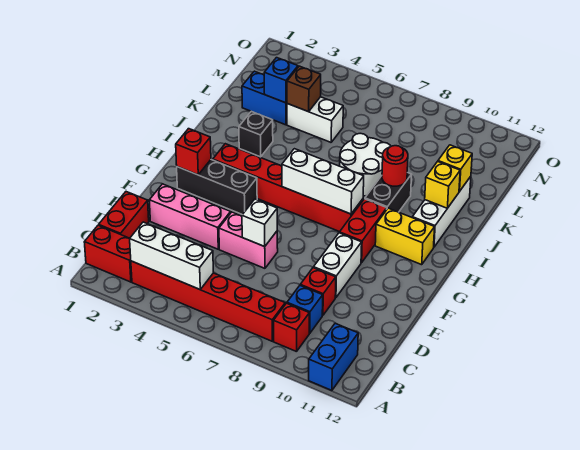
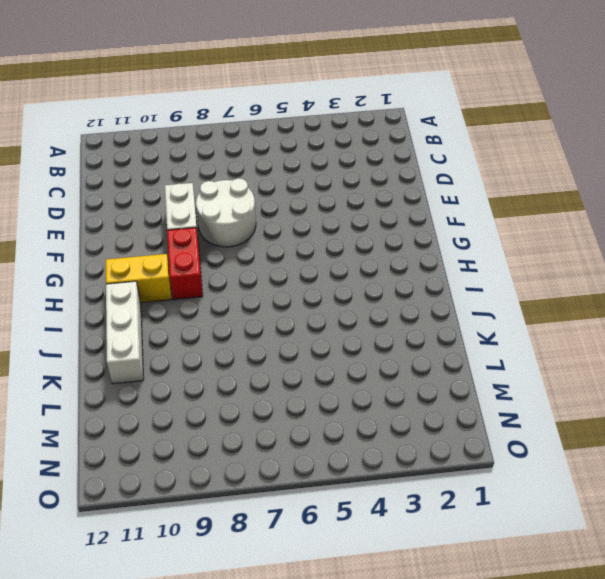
white round brick E7:F8 level 1 -> white round brick J7:K8 level 1
none -> blue brick A11:B11 level 1
none -> red brick B1:B2 level 1
none -> red brick B3:B8 level 1

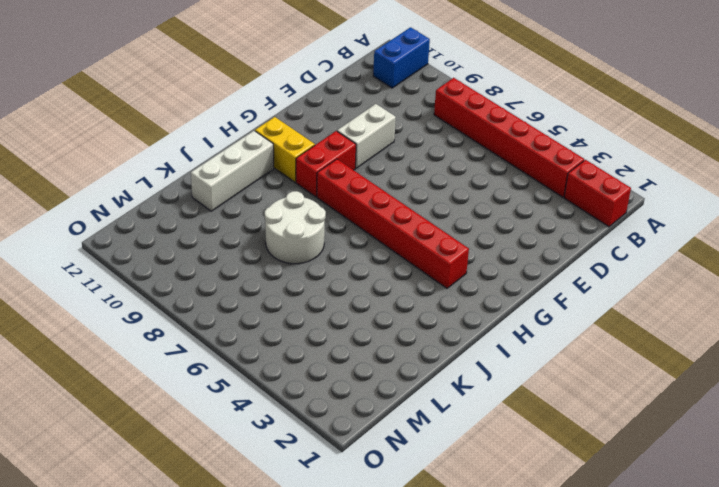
none -> red brick B9 level 1
none -> red brick C1:D1 level 1
none -> blue brick C9 level 1

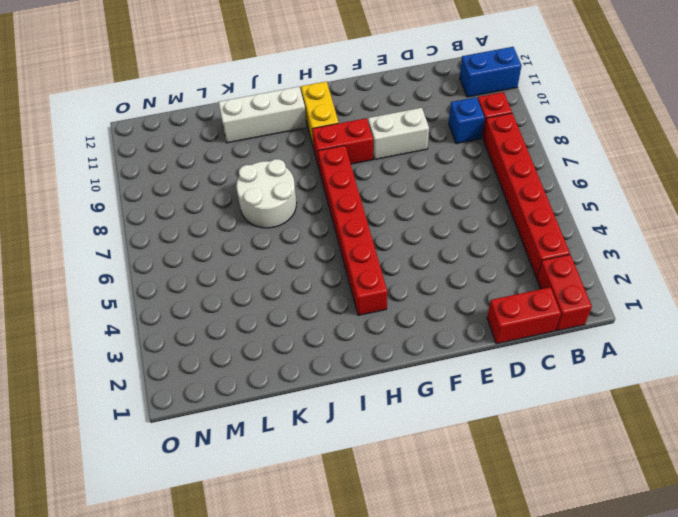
none -> red brick D9 level 1
none -> pink brick E2:E4 level 1
none -> pink brick E5:E6 level 1

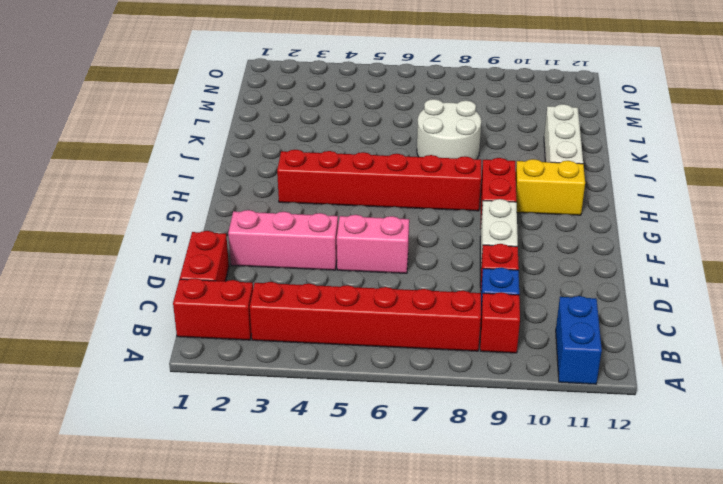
none -> black brick G2:G4 level 1
none -> black brick I9:J9 level 1
none -> black brick J3 level 1

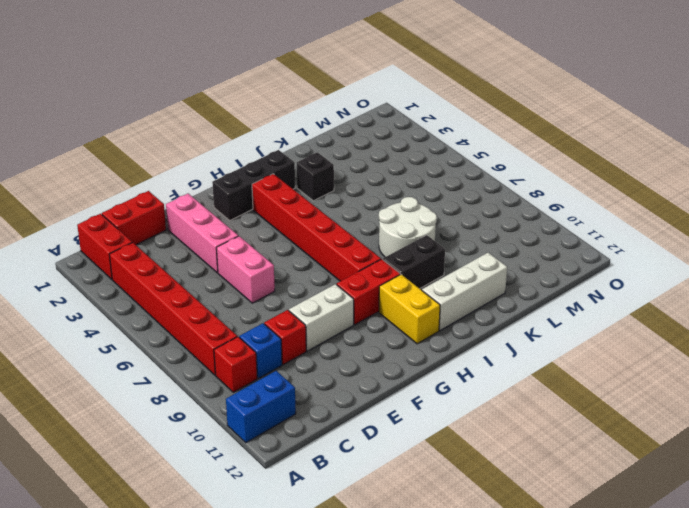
black brick G2:I2 level 1 -> black brick G2:G4 level 1
none -> blue brick L2:L3 level 1
none -> white brick L4:L5 level 1
none -> white brick B3:B5 level 2

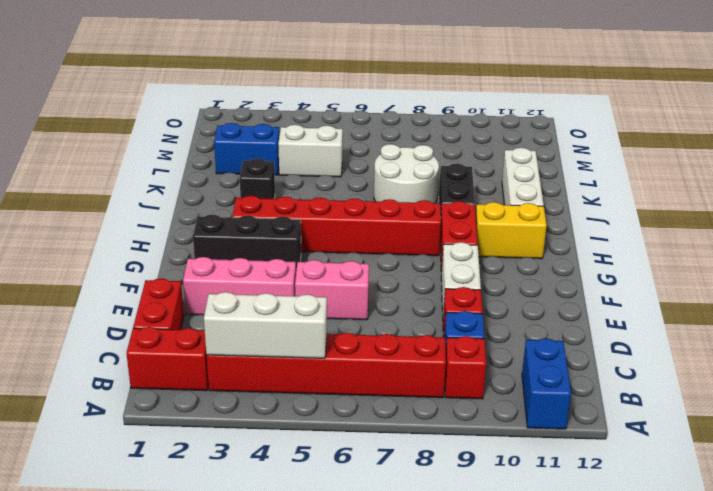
none -> white brick E6 level 2
none -> red brick G2 level 2
none -> white brick H6:H8 level 2

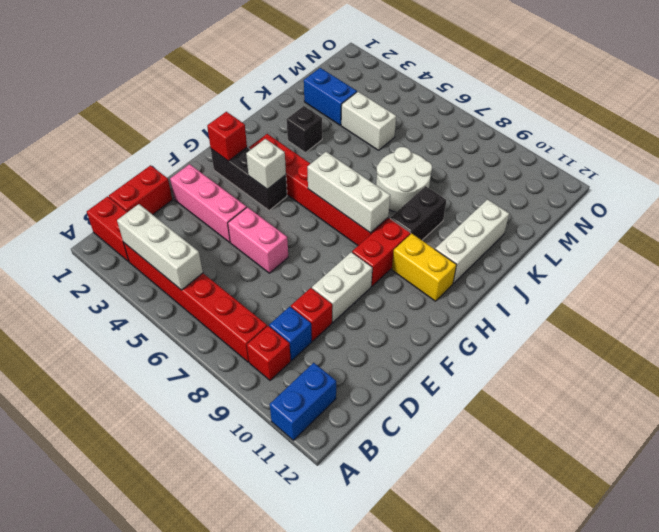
white brick G4 level 2 -> white brick E6 level 2
none -> red round brick J9 level 2
none -> yellow brick J11 level 2
none -> yellow brick K11 level 2

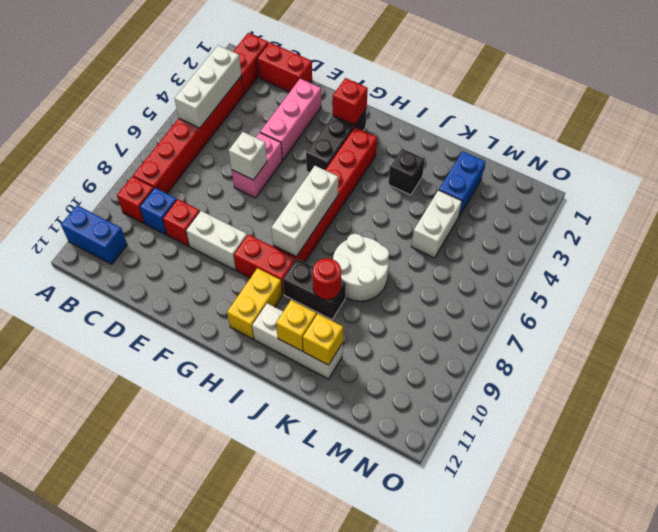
none -> blue brick L3 level 2
none -> brown brick L4 level 2

